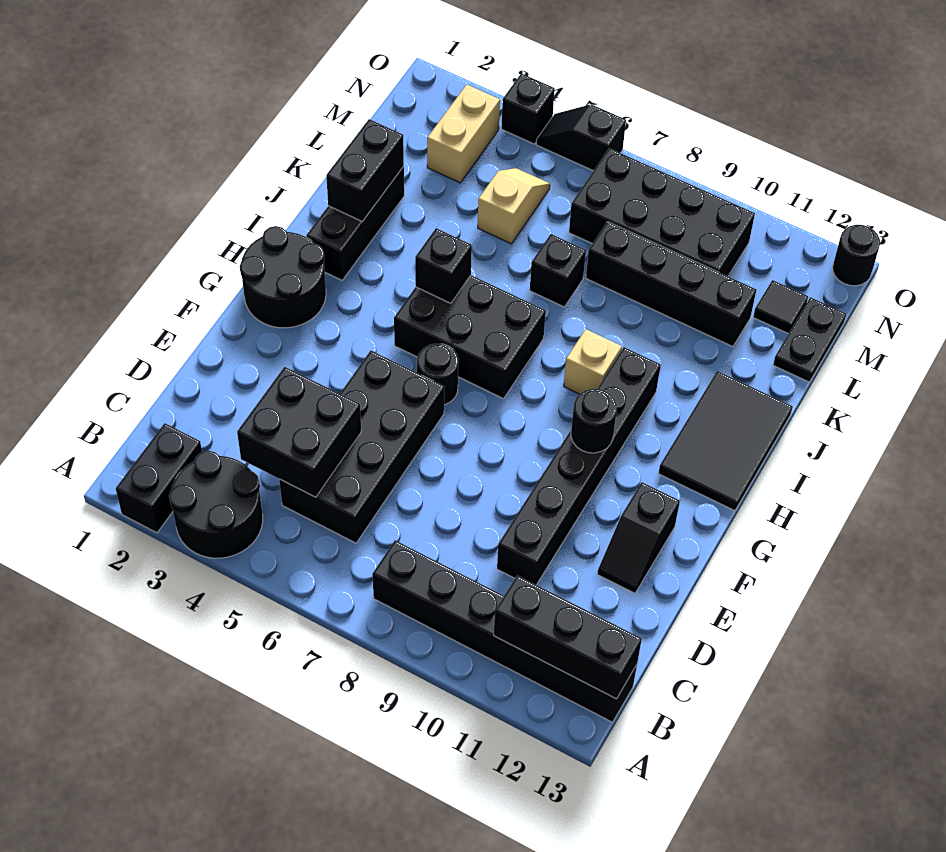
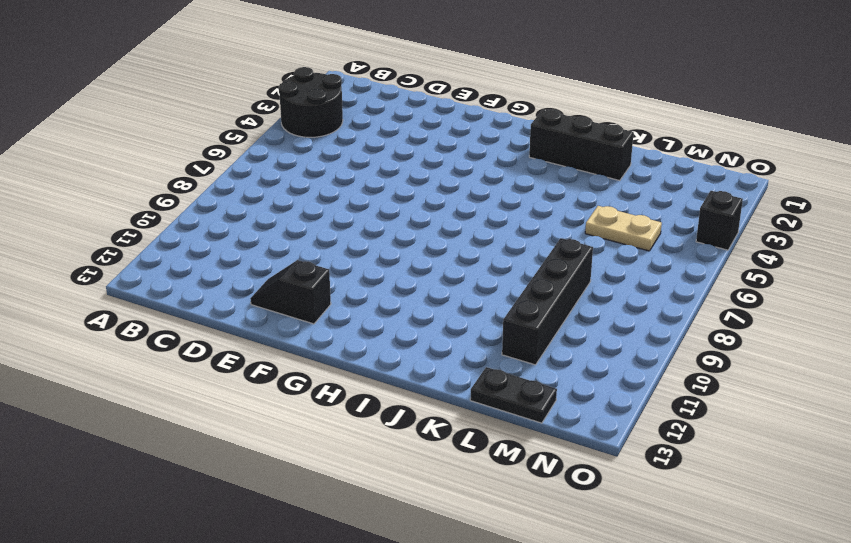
tan plate L5:M5 level 1 -> tan slope L5:M5 level 1 top L
none -> black brick A2:B2 level 1
none -> black brick B8:B13 level 1
none -> black brick C5:F6 level 1

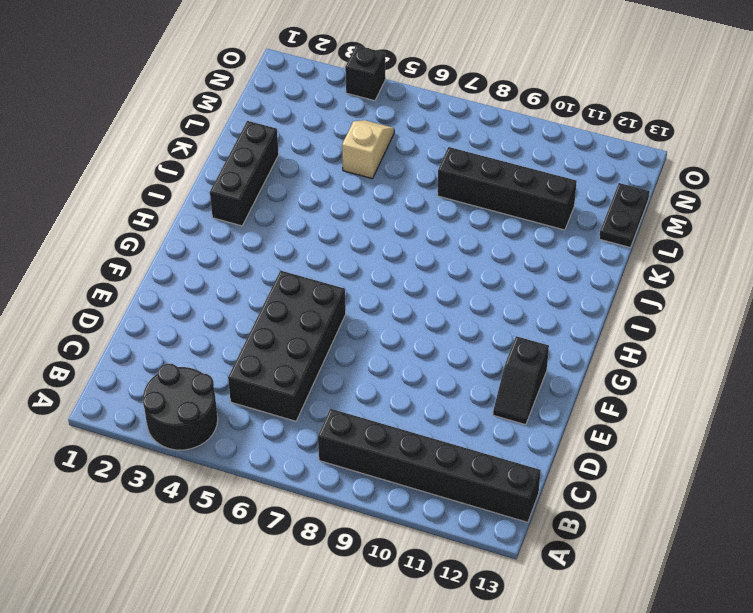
none -> black brick A2:B2 level 1
none -> black brick D10:I10 level 1
none -> black round brick G1:H2 level 1

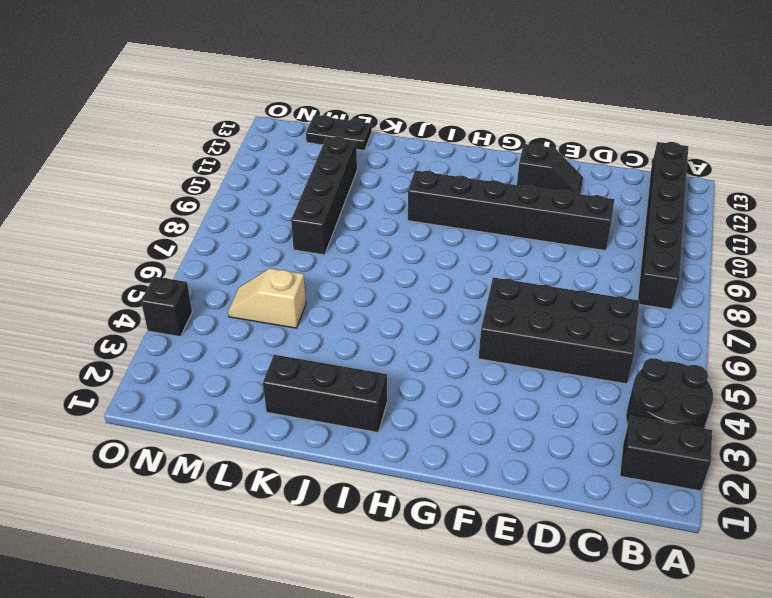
none -> black round brick G1:H2 level 1
none -> black round brick G6 level 1
none -> black brick H5:I7 level 1

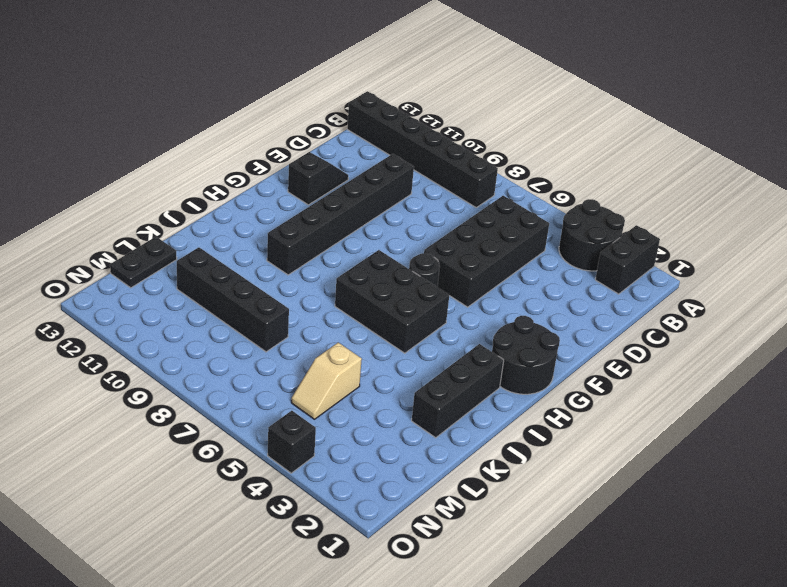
none -> black tile H12:J13 level 1
none -> tan brick I9 level 1
none -> black brick K7 level 1

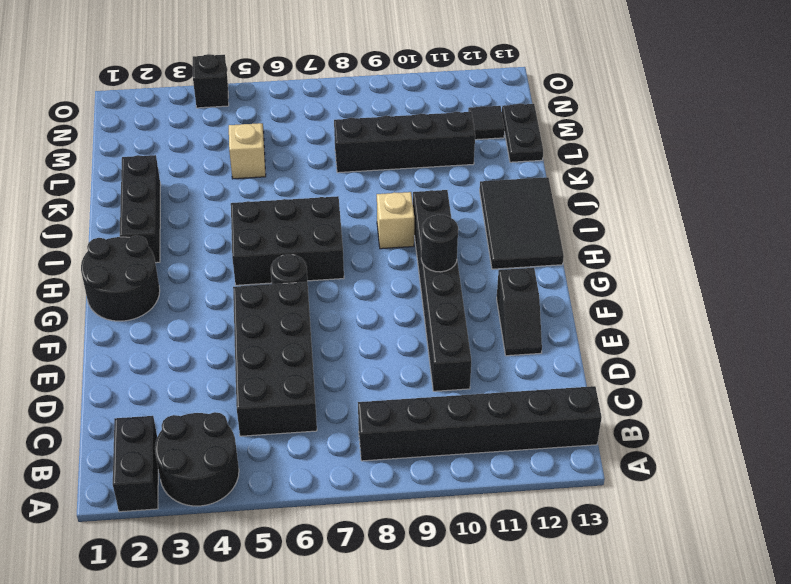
none -> black brick K7 level 1
none -> tan brick M3:N3 level 1
none -> black brick M7:N10 level 1

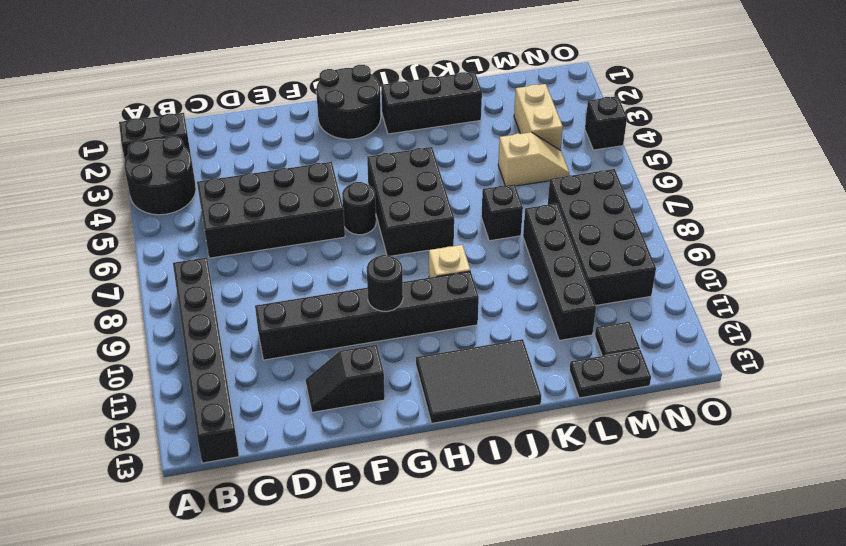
tan brick M3:M4 level 1 -> tan brick M3:N3 level 1
none -> black slope O5:O6 level 1 top 6
none -> black round brick O13 level 1
none -> black brick B11:B13 level 2

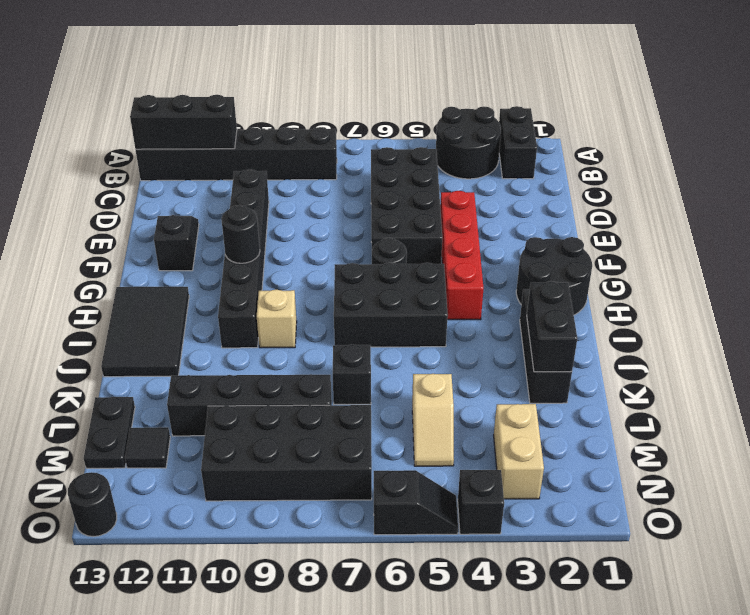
red brick E4:H4 level 1 -> none
none -> black brick C4:D5 level 2
none -> black brick I5 level 2

